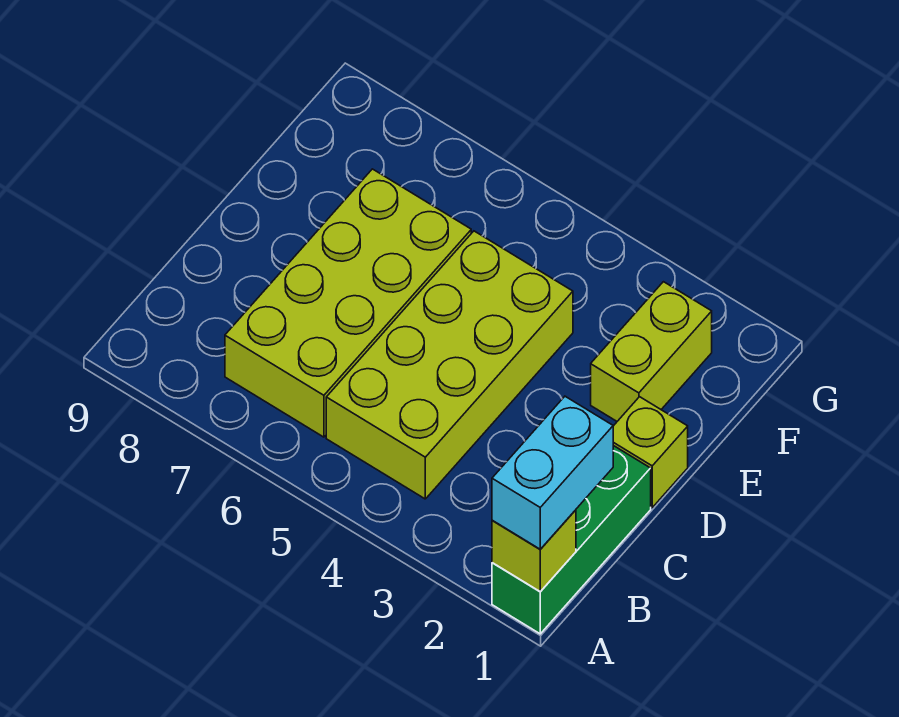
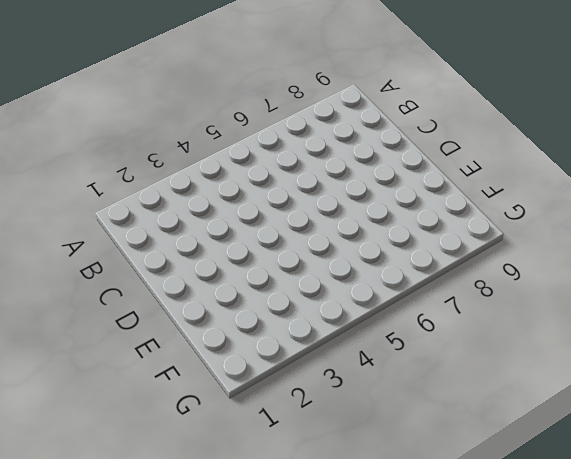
none -> green brick A1:C1 level 1
none -> lime brick B4:E5 level 1

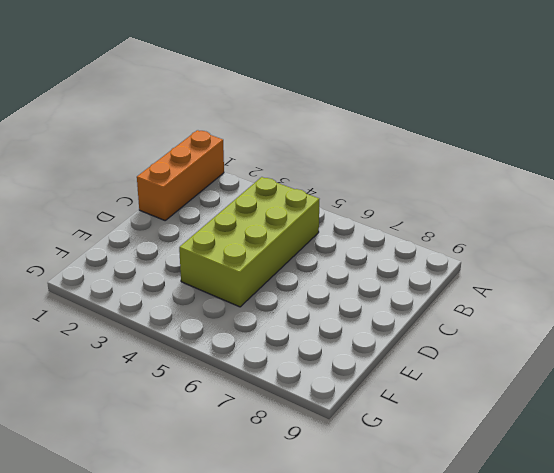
orange brick A1:C1 level 1 -> green brick A1:C1 level 1
none -> lime brick B6:E7 level 1
none -> lime brick D1 level 1

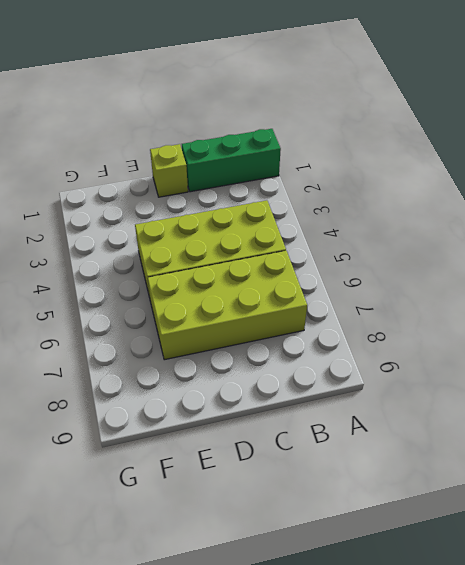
none -> lime brick E2:F2 level 1
none -> lime brick A1 level 2

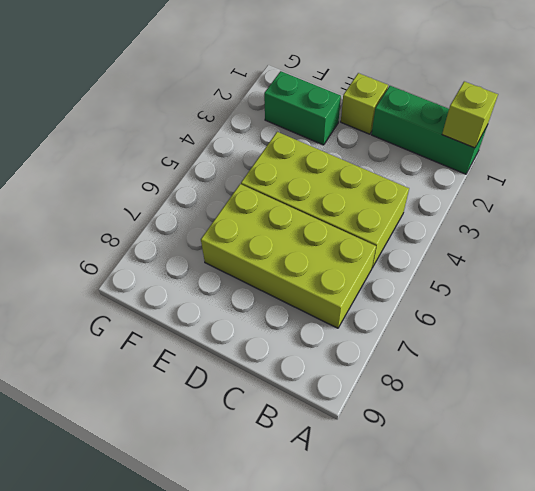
green brick E2:F2 level 1 -> lime brick E2:F2 level 1
none -> cyan brick A1:B1 level 3

